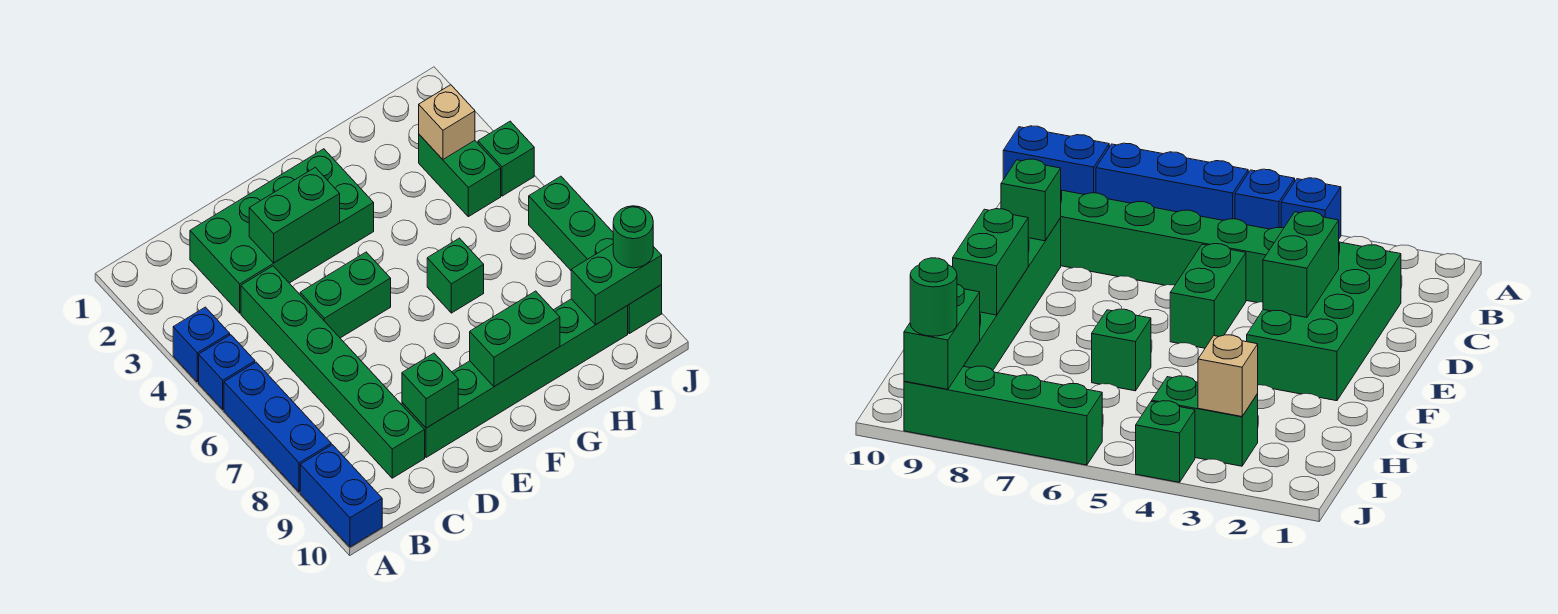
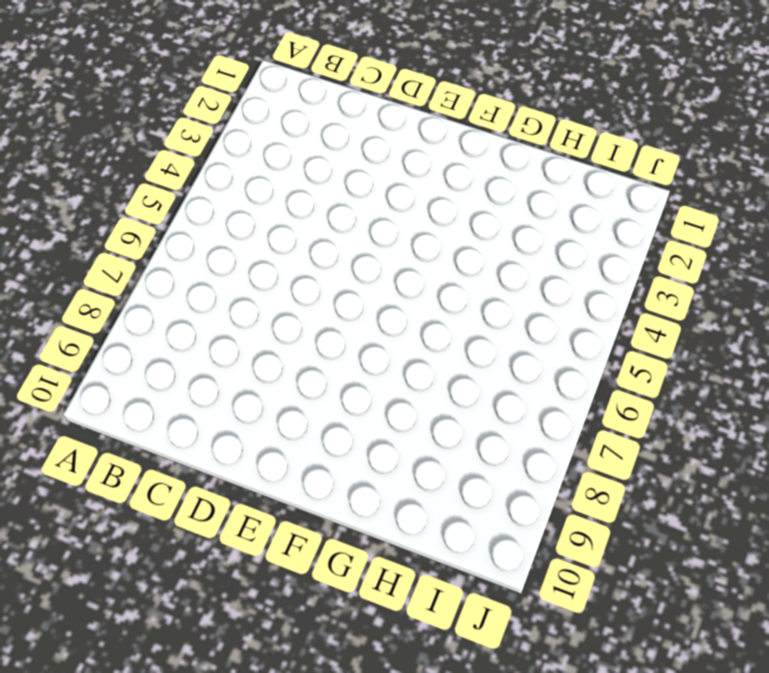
none -> blue brick A4 level 1
none -> blue brick A5 level 1
none -> blue brick A6:A8 level 1

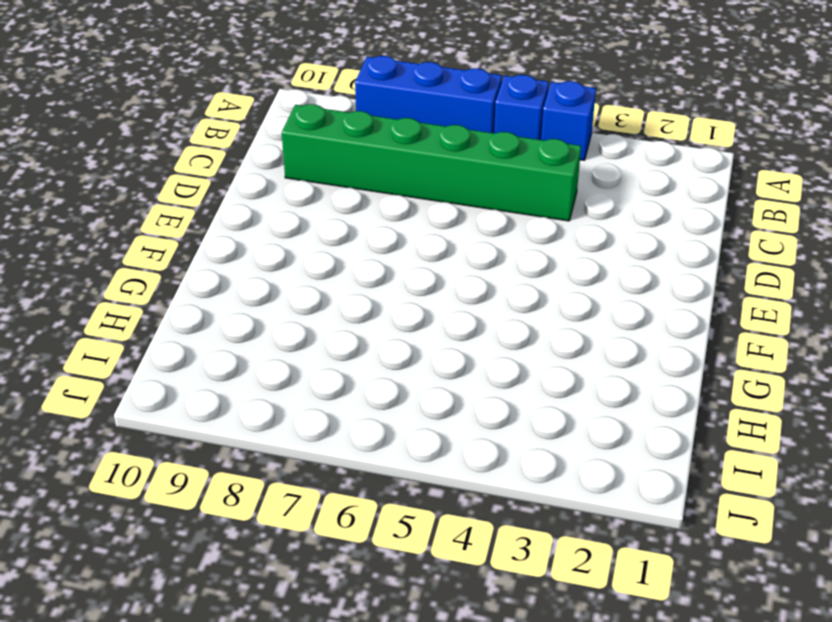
none -> blue brick A9:A10 level 1
none -> green brick C2:F3 level 1
none -> green brick D5:E5 level 1

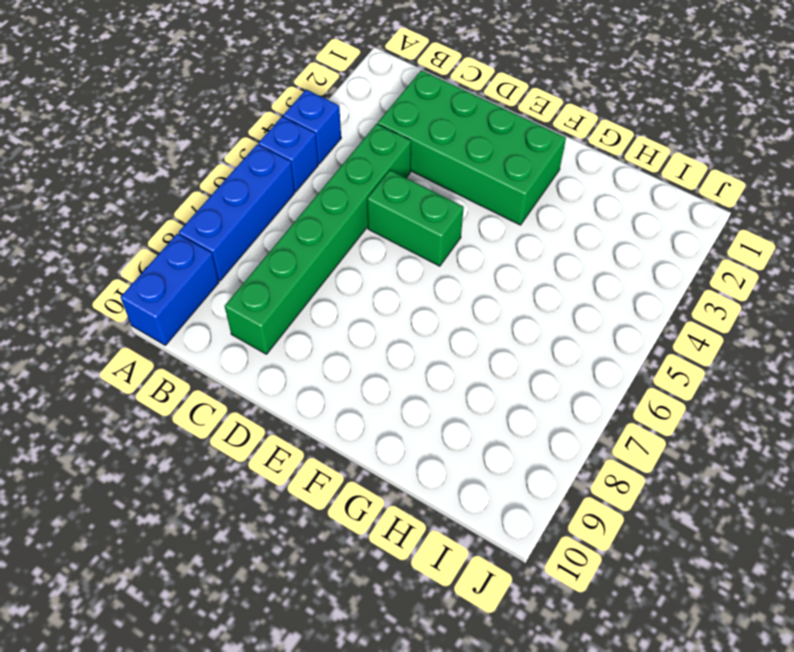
none -> green brick D9:I9 level 1
none -> green brick G6 level 1
none -> green brick I3:I4 level 1

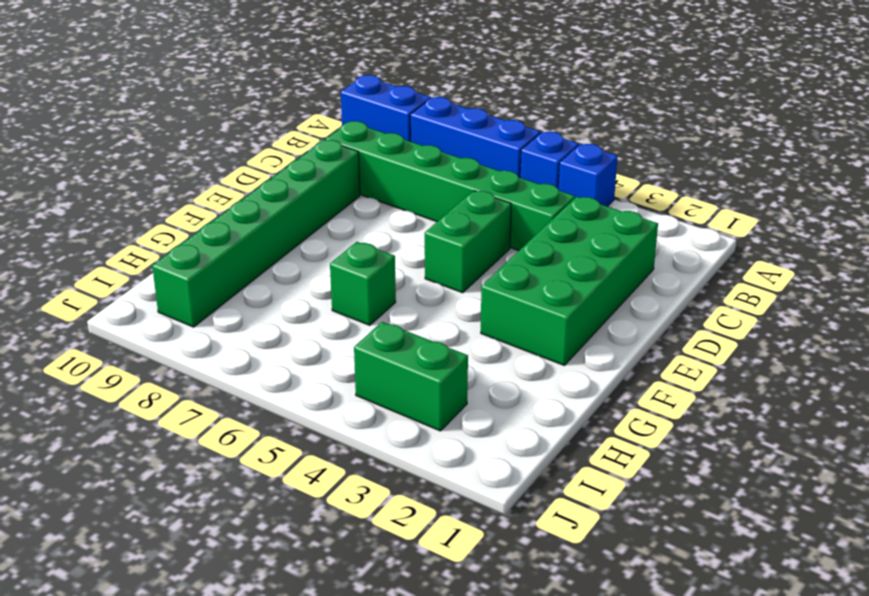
none -> green brick J4 level 1
none -> green brick J6:J9 level 1
none -> green brick D3:E3 level 2

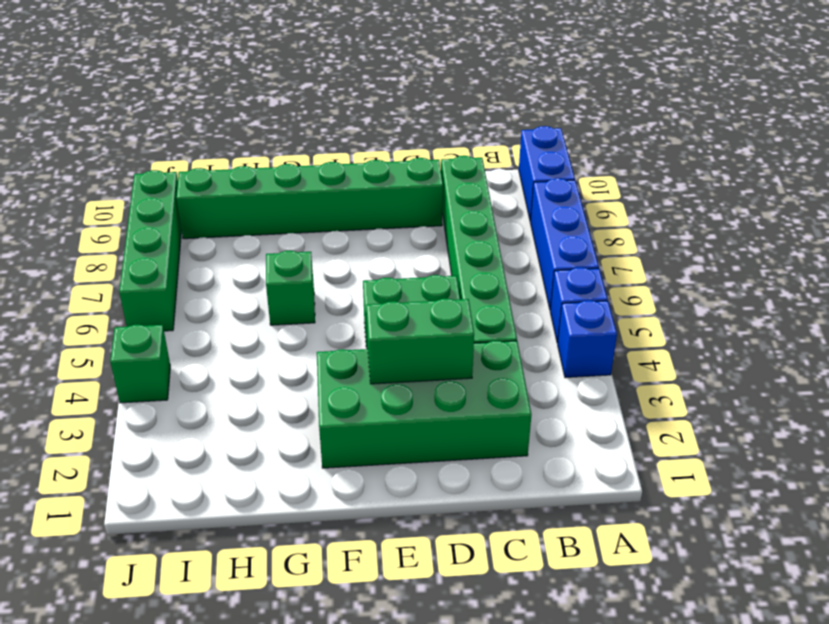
none -> green brick I3:I4 level 1
none -> green brick D9 level 2
none -> green brick F9:G9 level 2

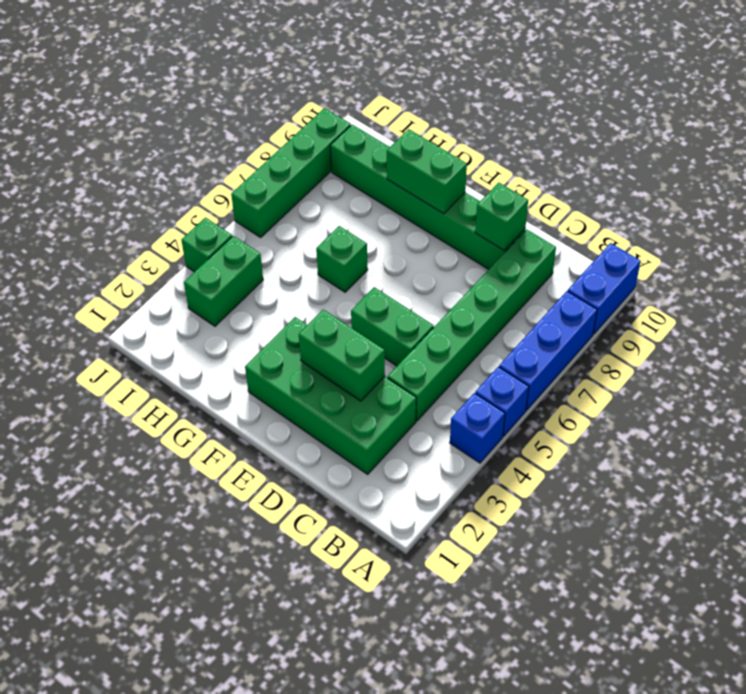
none -> tan brick I3 level 2
none -> green brick I9:J9 level 2
none -> green round brick J9 level 3

